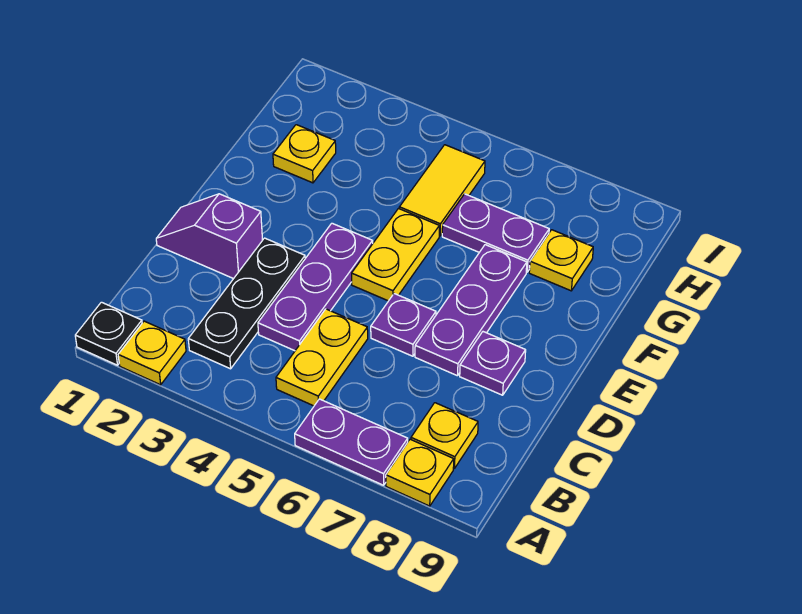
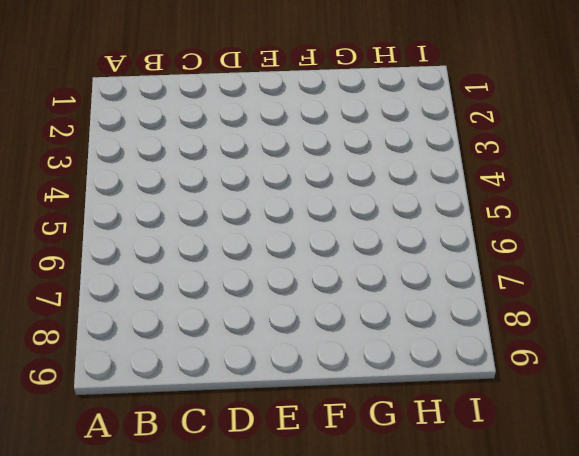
none -> black plate A1 level 1
none -> yellow plate A2 level 1
none -> purple plate A6:A7 level 1

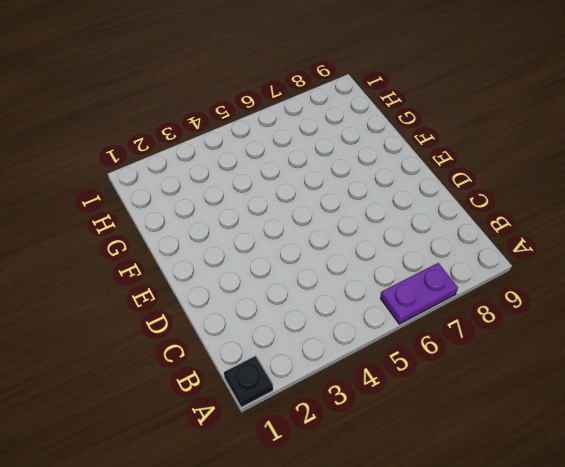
none -> yellow plate A2 level 1
none -> yellow plate A8 level 1
none -> black plate B3:D3 level 1

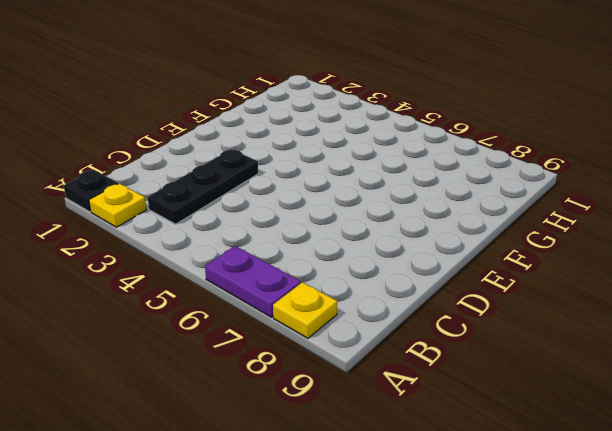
none -> yellow plate B5:C5 level 1
none -> yellow plate B8 level 1
none -> purple plate C4:E4 level 1

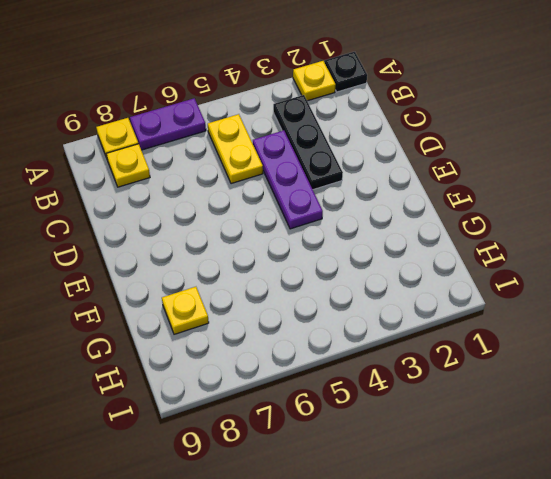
none -> purple slope D1:D2 level 1 top 2
none -> purple plate D6 level 1
none -> purple plate D7:F7 level 1

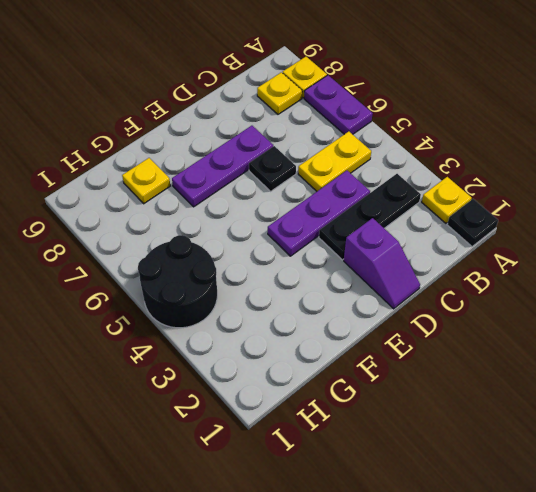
black plate D6 level 1 -> purple plate D6 level 1
black round brick H4:I5 level 1 -> yellow tile G5:H5 level 1
none -> purple plate D8 level 1
none -> yellow plate E5:F5 level 1
none -> yellow plate G2 level 1

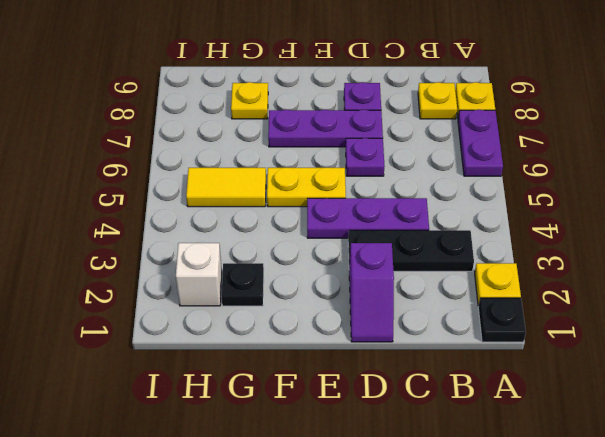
black plate G2 level 1 -> yellow plate G2 level 1
white brick H2 level 1 -> none
none -> yellow plate B5:C5 level 1
none -> purple plate G6:G7 level 1

